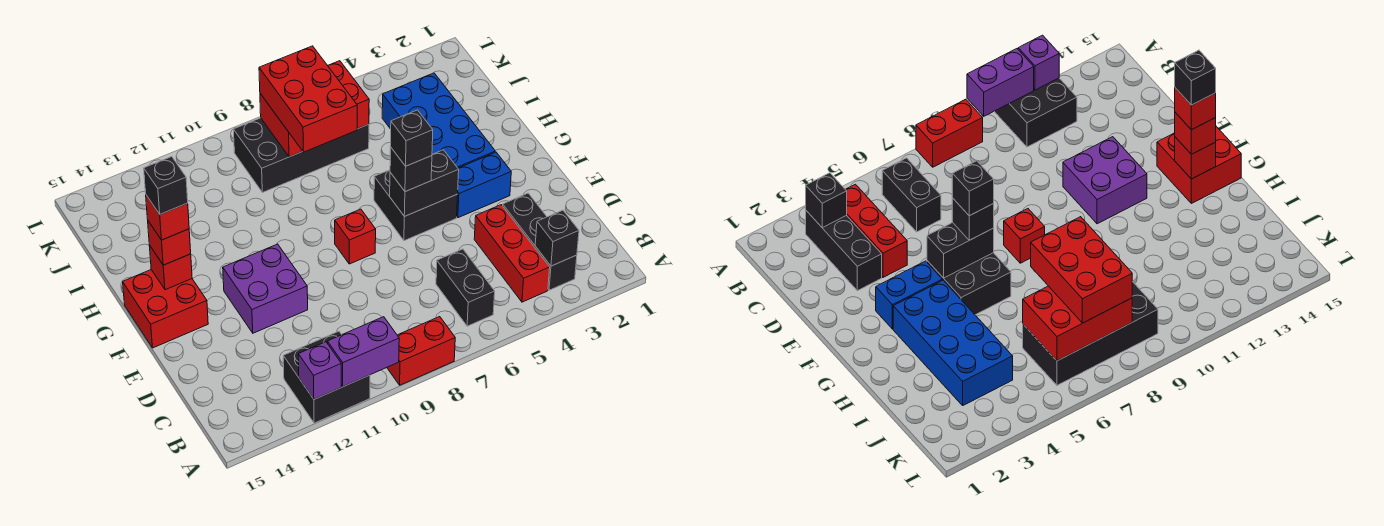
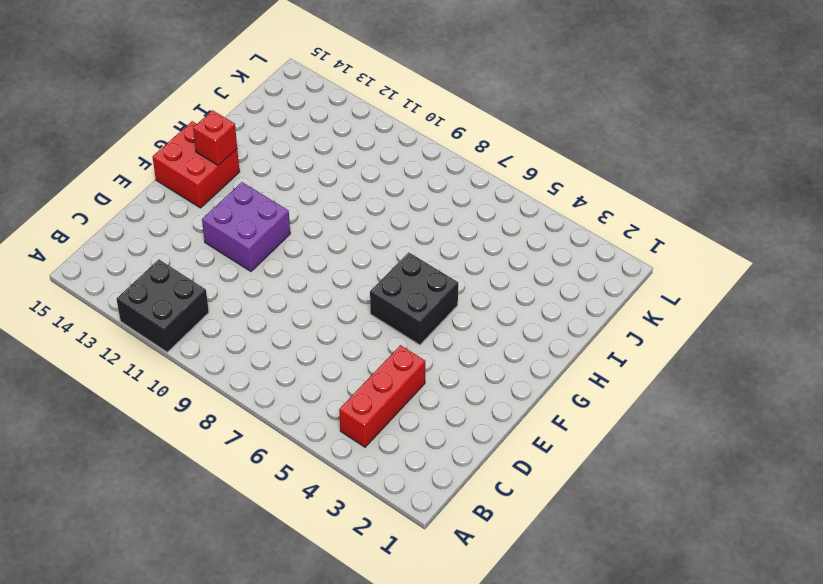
none -> red brick A8:A9 level 1
none -> black brick B3:D3 level 1
none -> black brick B6:C6 level 1

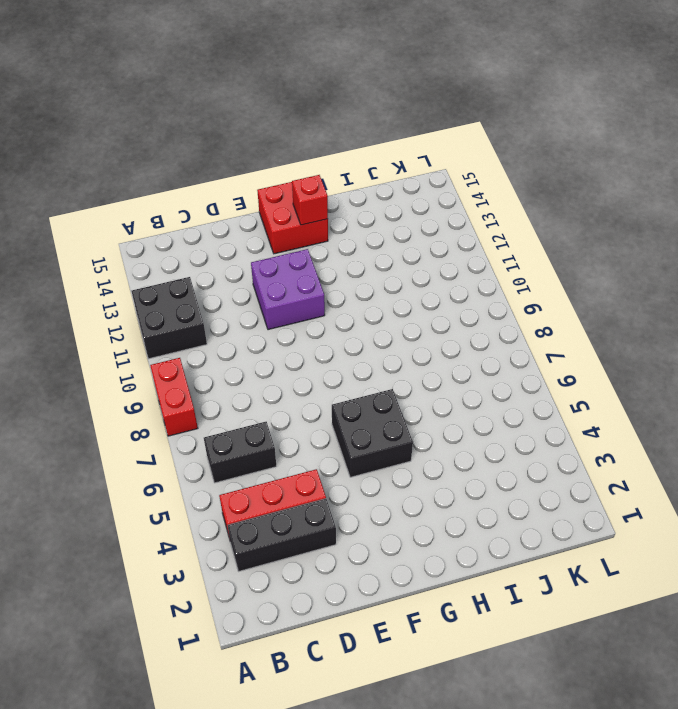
none -> blue brick F3:F4 level 1
none -> red brick F8 level 1
none -> blue brick G3:J4 level 1

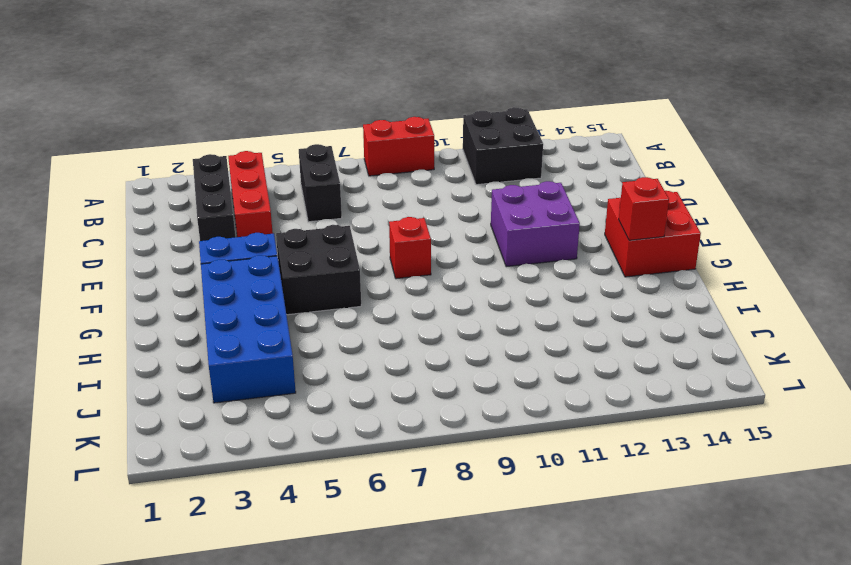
none -> black brick J6:K9 level 1
none -> purple brick A10:A11 level 2
none -> purple brick A12 level 2

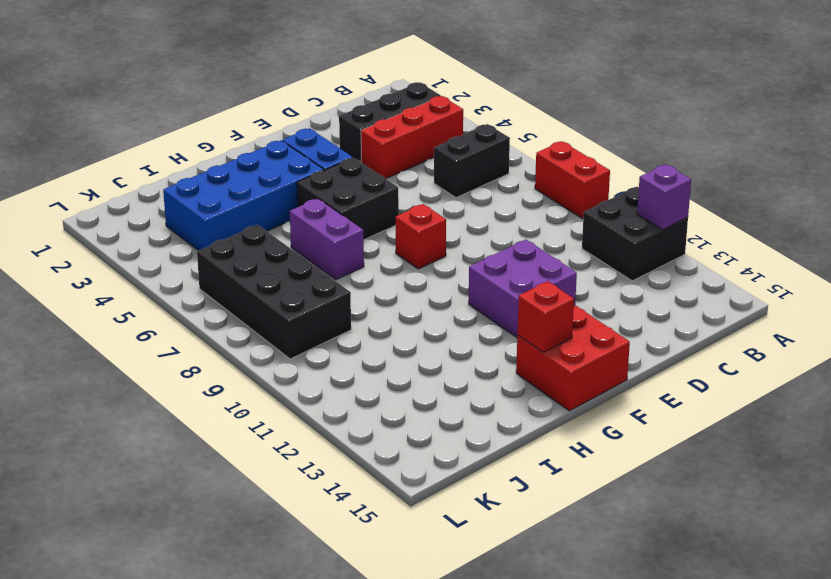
purple brick H6:H7 level 1 -> purple brick A10:A11 level 2
none -> black brick B3 level 2
none -> black brick F5:F6 level 2
none -> red brick J6:K8 level 2

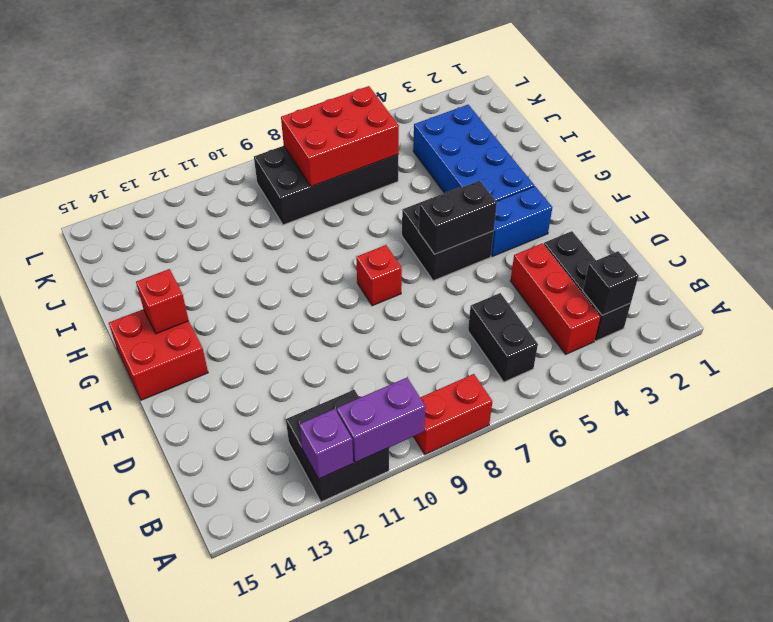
none -> purple brick E11:F12 level 1
none -> black brick F6 level 3
none -> red brick G14 level 3

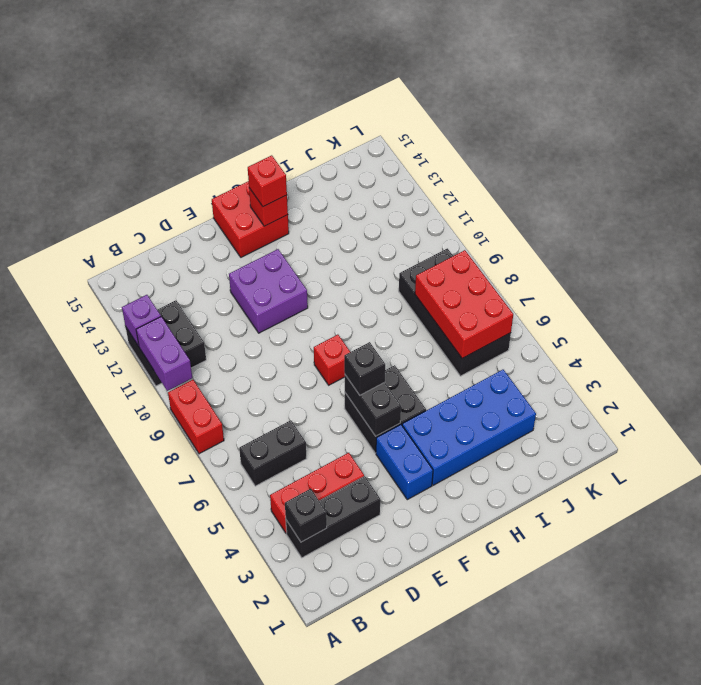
none -> red brick I7:K8 level 3
none -> black brick F6 level 4
none -> red brick G14 level 4

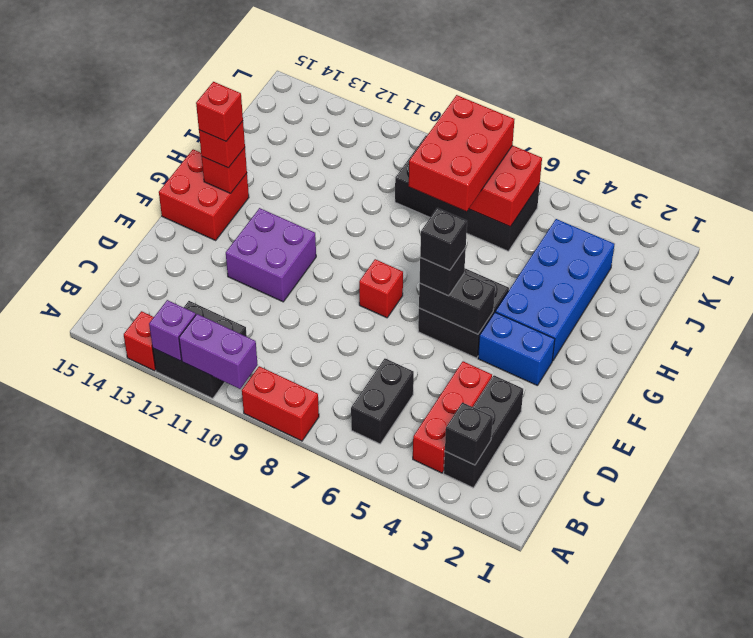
red brick A13 level 1 -> none
none -> black brick G14 level 5

